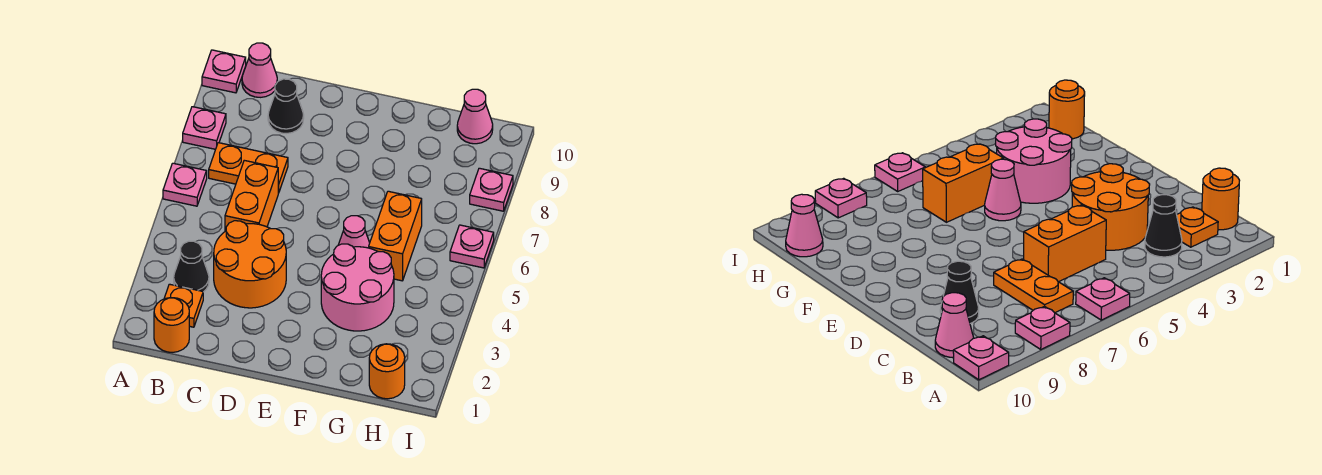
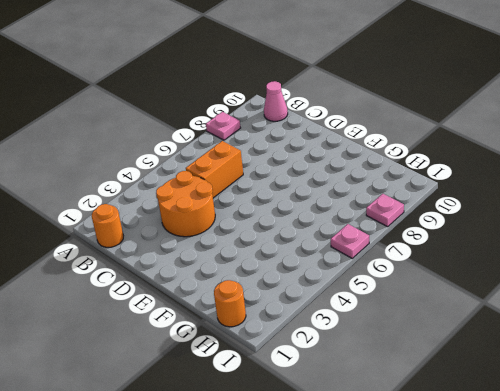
none -> pink plate A6 level 1
none -> pink plate A10 level 1
none -> orange plate B2 level 1

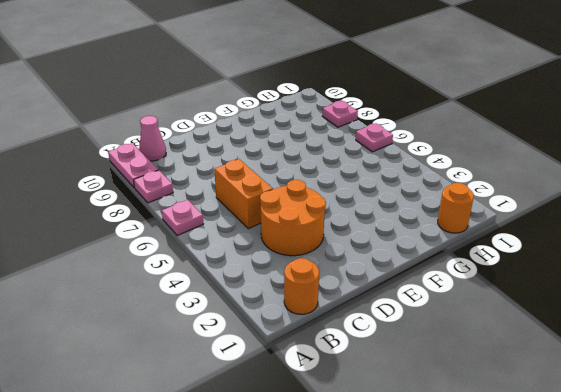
pink plate A9:A10 level 1 -> pink plate A10 level 1
none -> orange plate B2 level 1
none -> black cone B3 level 1
none -> orange plate B7:C7 level 1

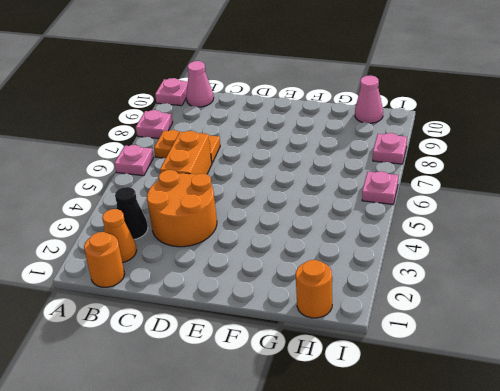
orange cone B2 level 1 -> orange plate B2 level 1
none -> black cone C9 level 1
none -> pink round brick F3:G4 level 1
none -> pink cone F5 level 1

